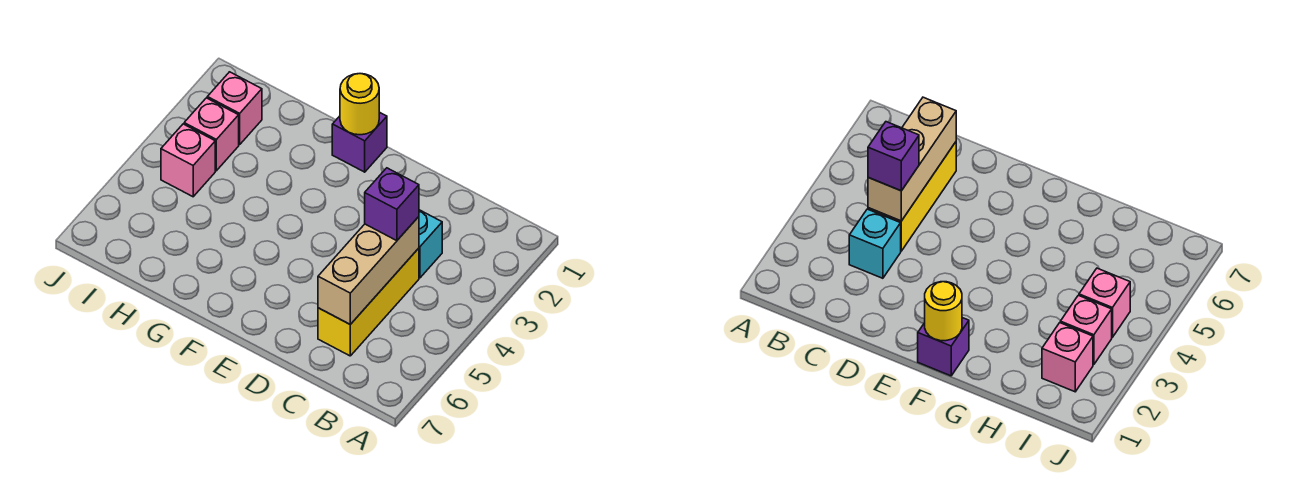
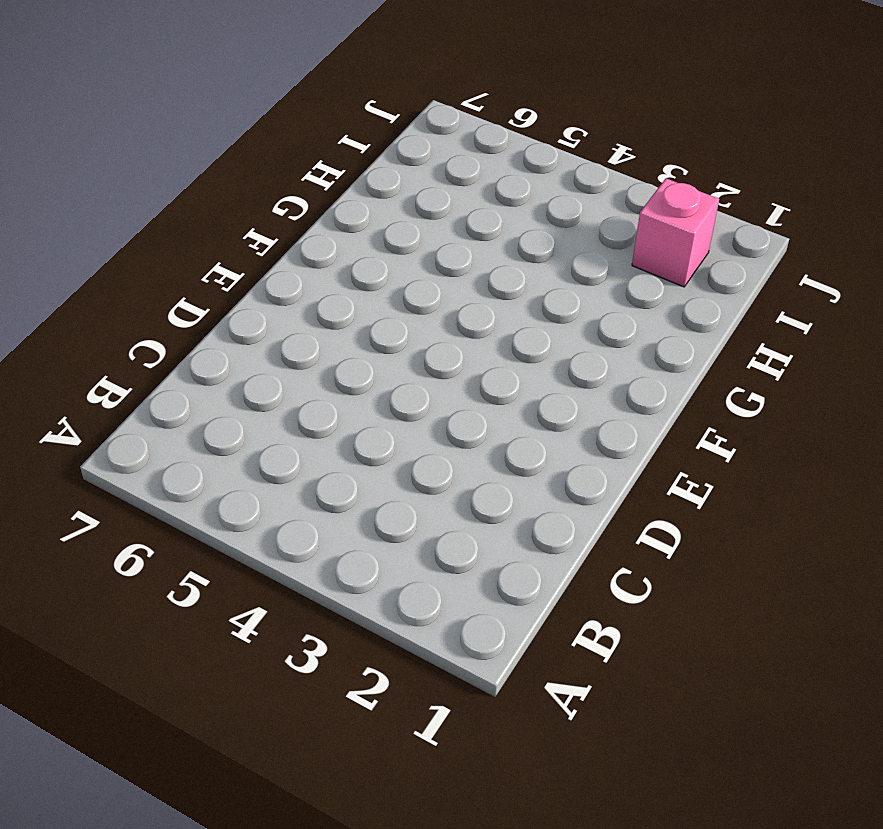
none -> cyan brick C3 level 1
none -> yellow brick C4:C6 level 1

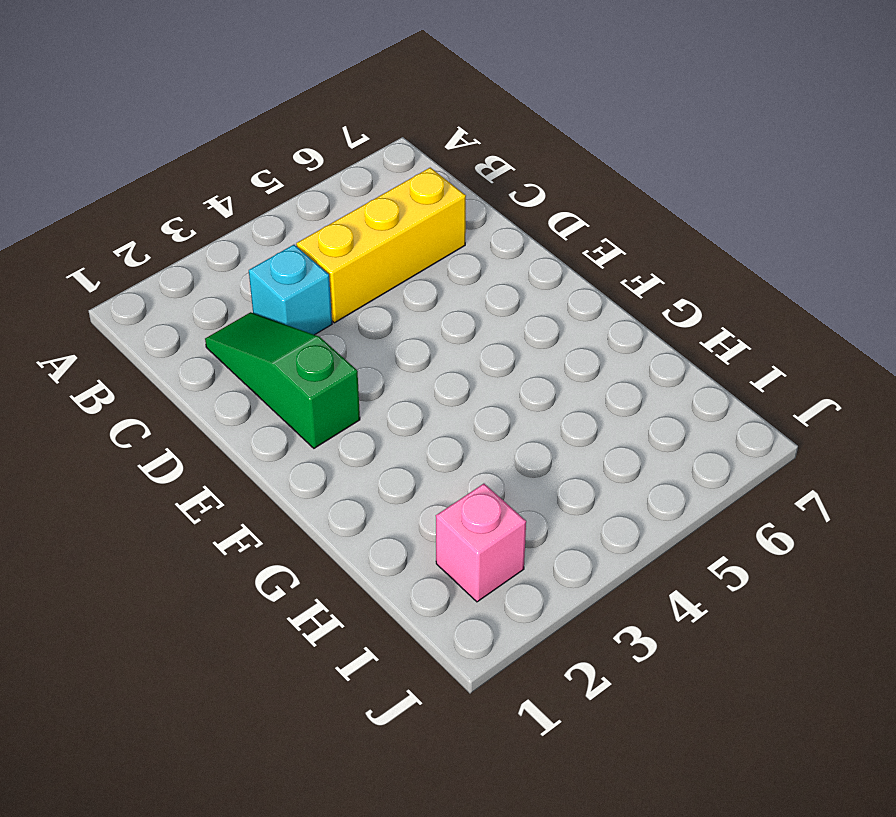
green slope C2:E2 level 1 top E -> none
none -> purple brick F1 level 1
none -> pink brick I3 level 1

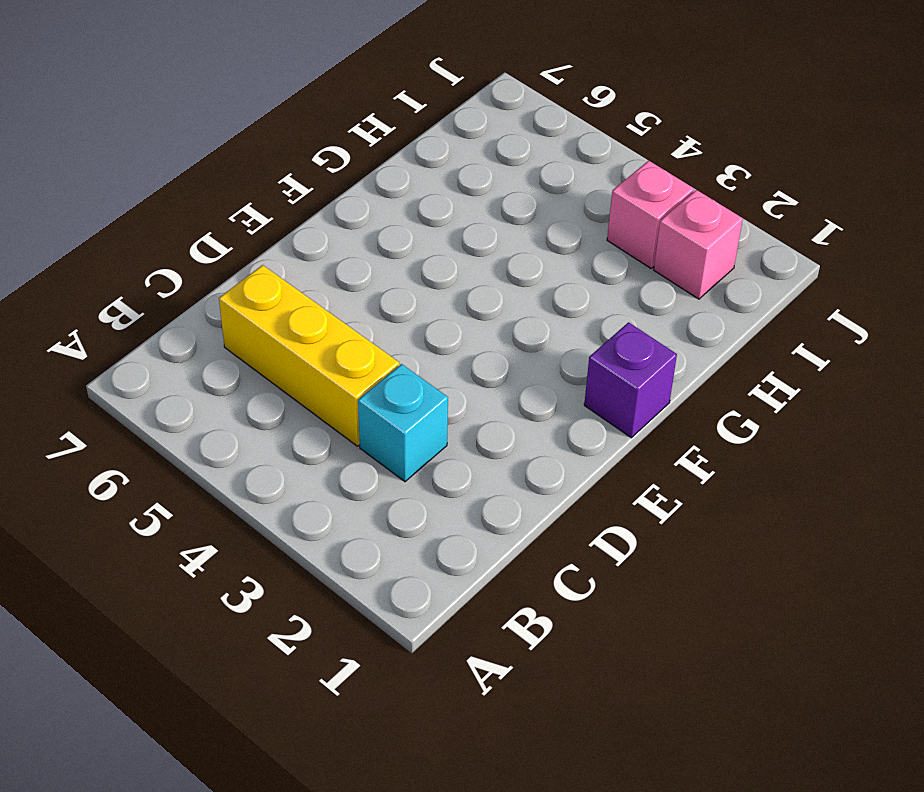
none -> pink brick I4 level 1
none -> tan brick C4:C6 level 2

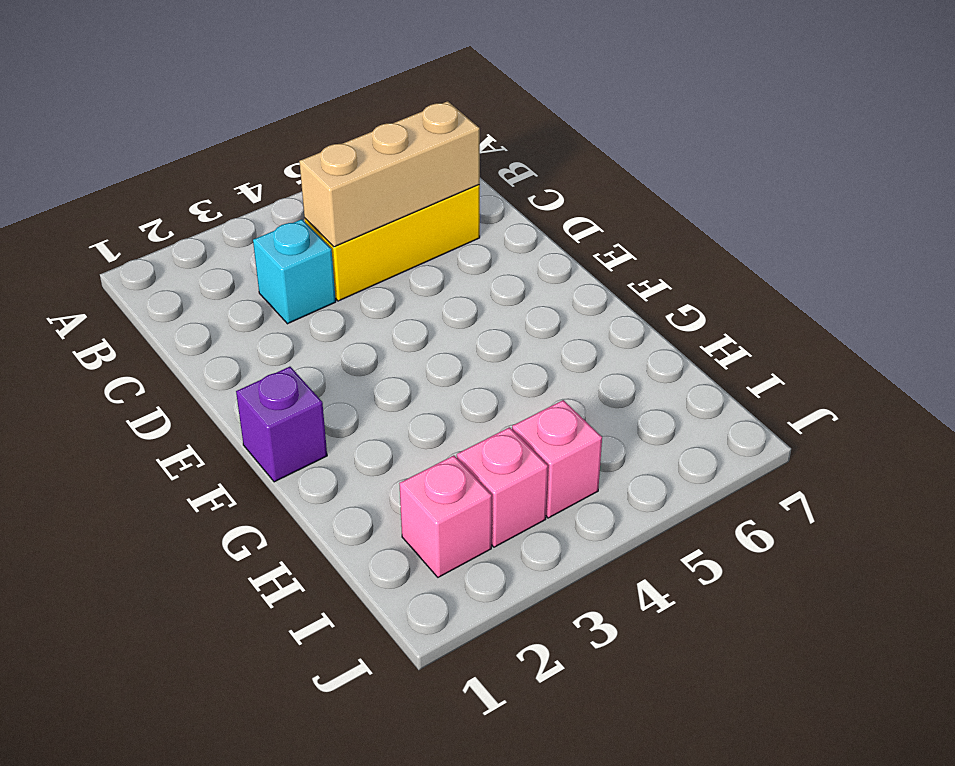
none -> yellow round brick F1 level 2
none -> purple brick C4 level 3

